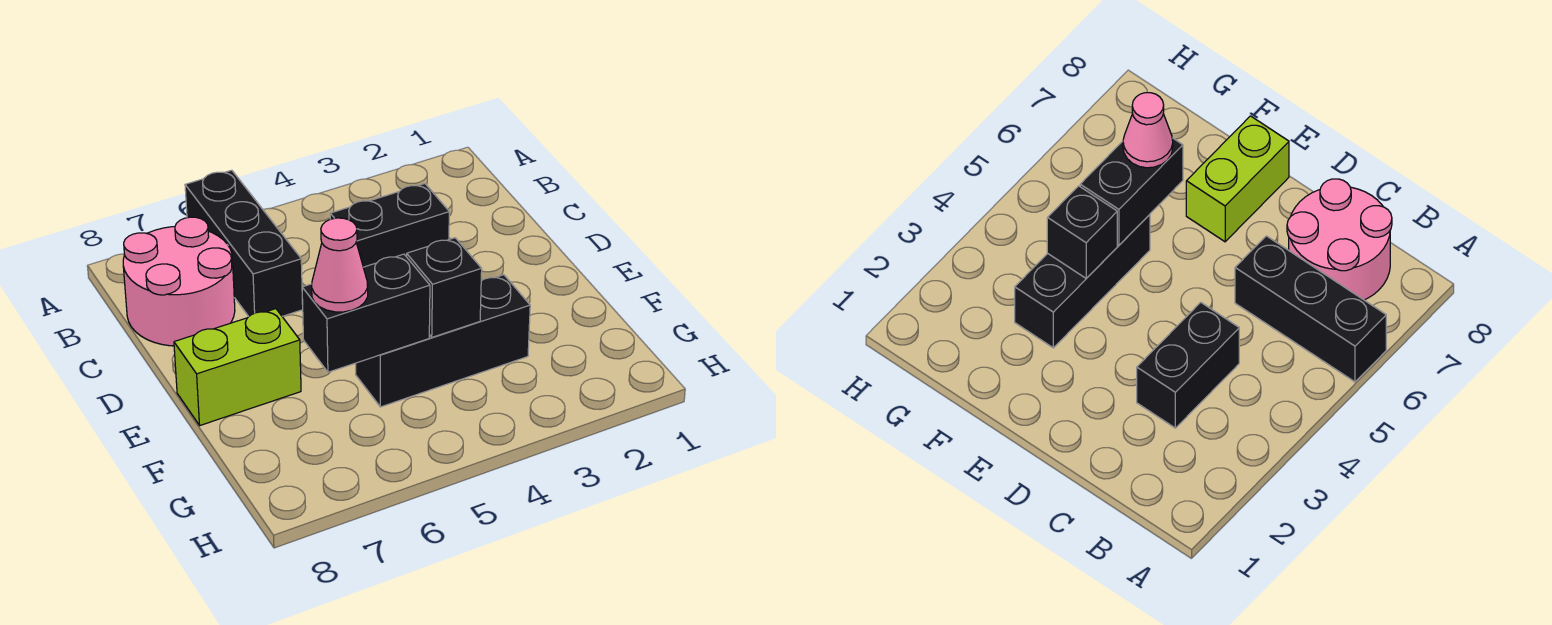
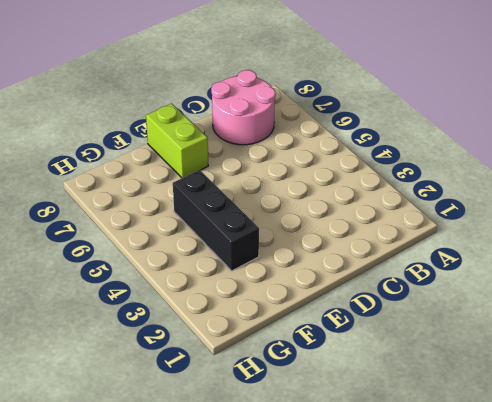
none -> black brick A6:C6 level 1
none -> black brick C3:C4 level 1

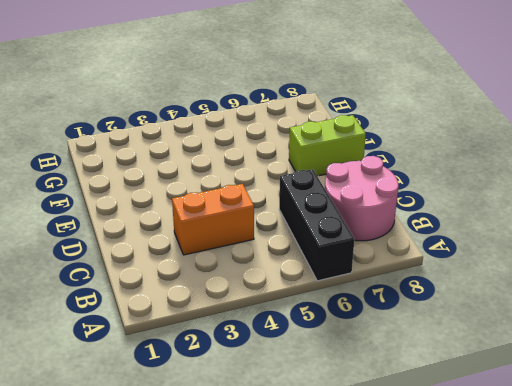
orange brick C3:C4 level 1 -> black brick C3:C4 level 1
none -> black brick F3:F5 level 1
none -> black brick F4 level 2

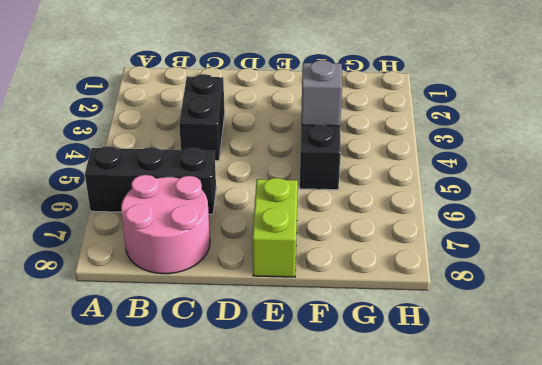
grey brick F4 level 2 -> black brick F4 level 2
none -> black brick F5:F6 level 2
none -> pink cone F6 level 3

